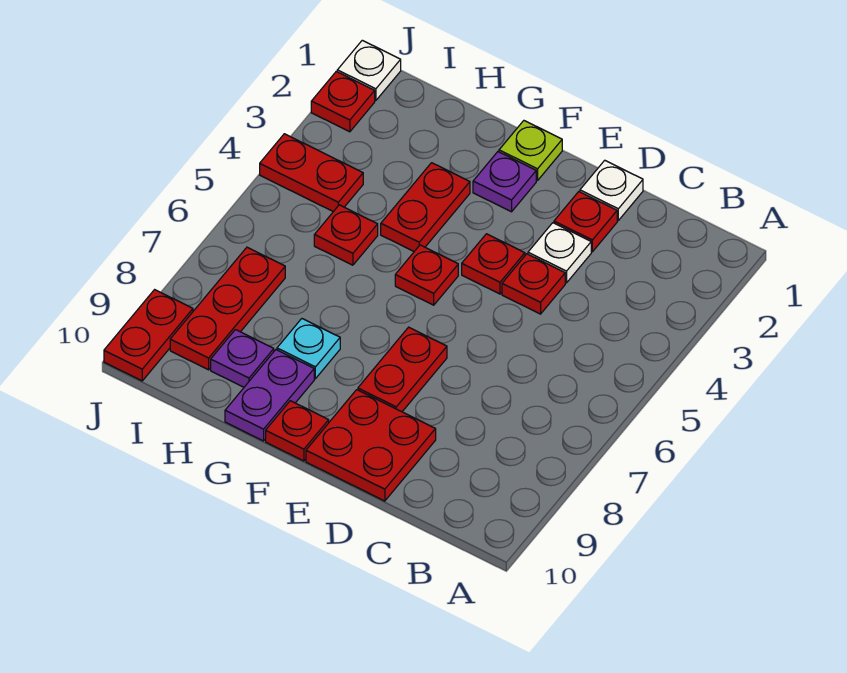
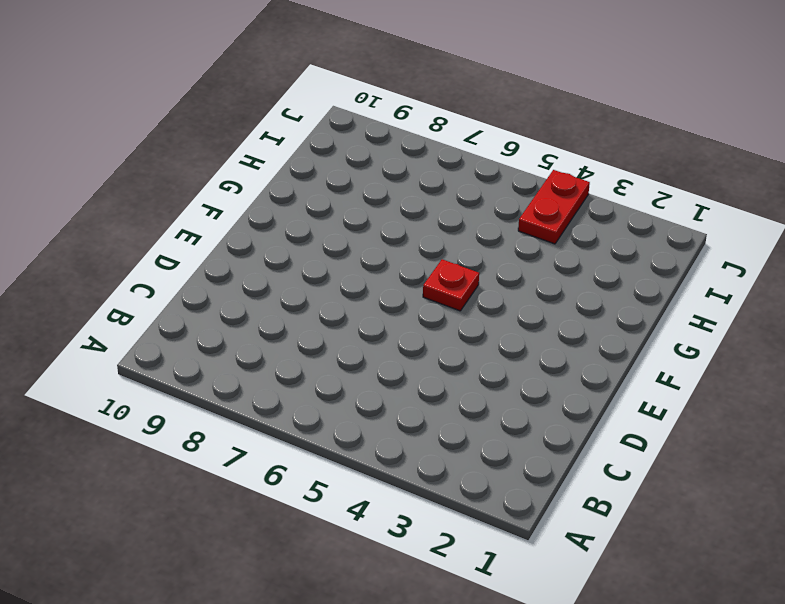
none -> white plate D1 level 1
none -> red plate D2 level 1
none -> white plate D3 level 1

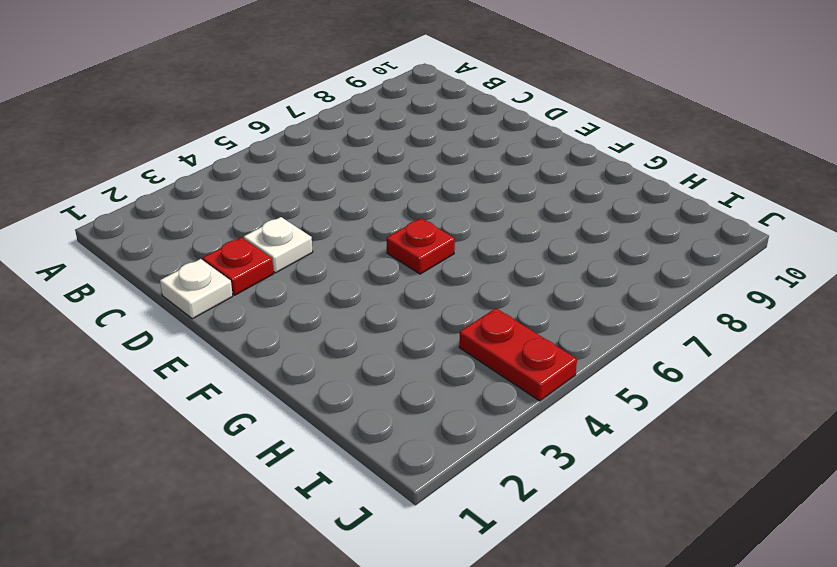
none -> red plate D4 level 1
none -> red plate D9:E10 level 1
none -> red plate E4 level 1

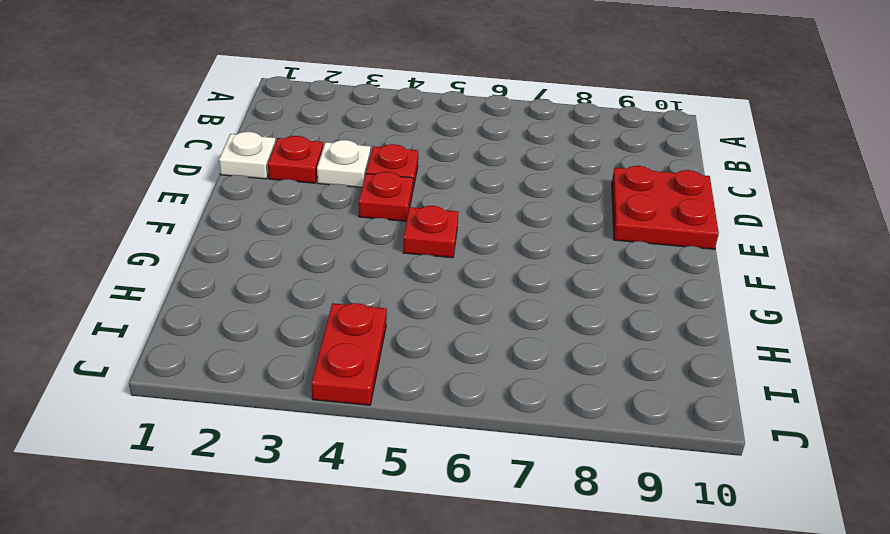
none -> red plate E7:E8 level 1
none -> lime plate F1 level 1
none -> purple plate F2 level 1

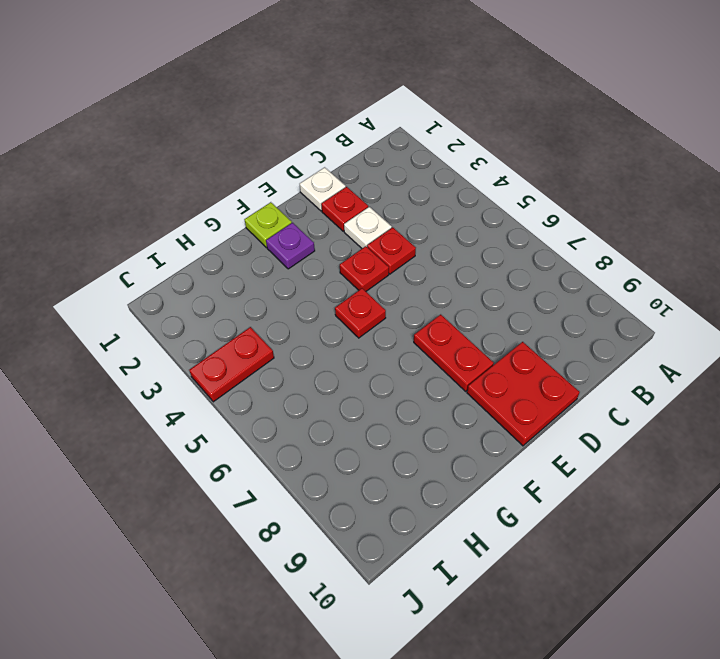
none -> red plate F10 level 1
none -> red plate G3:G4 level 1
none -> cyan plate G8 level 1

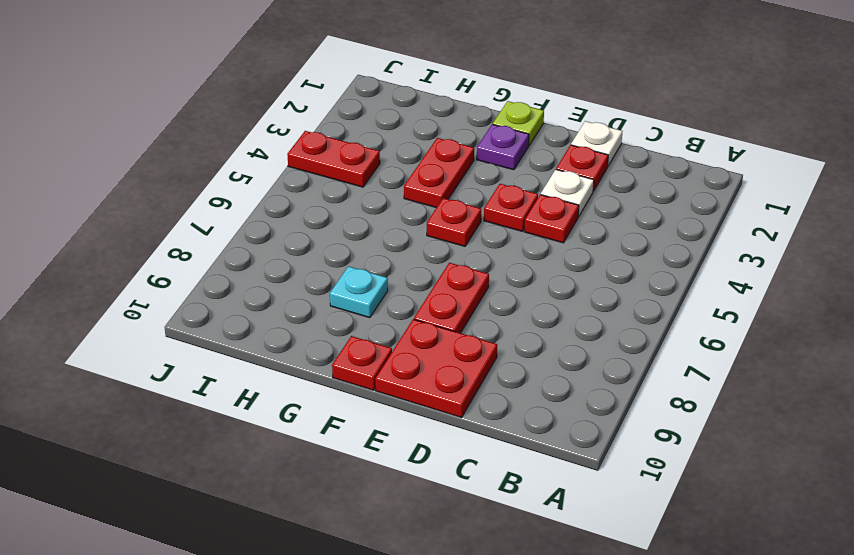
none -> purple plate G9:G10 level 1
none -> red plate H5 level 1
none -> purple plate H9 level 1

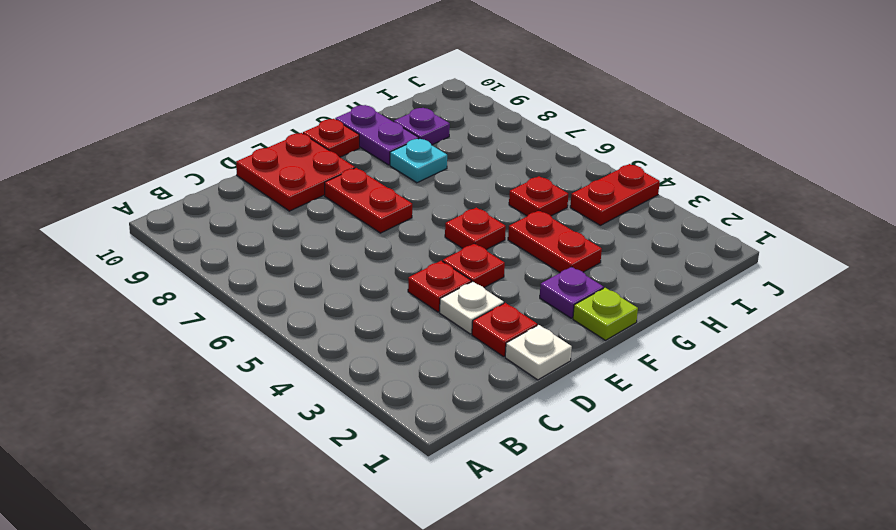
none -> red plate I7:I9 level 1
none -> white plate J1 level 1
none -> red plate J2 level 1

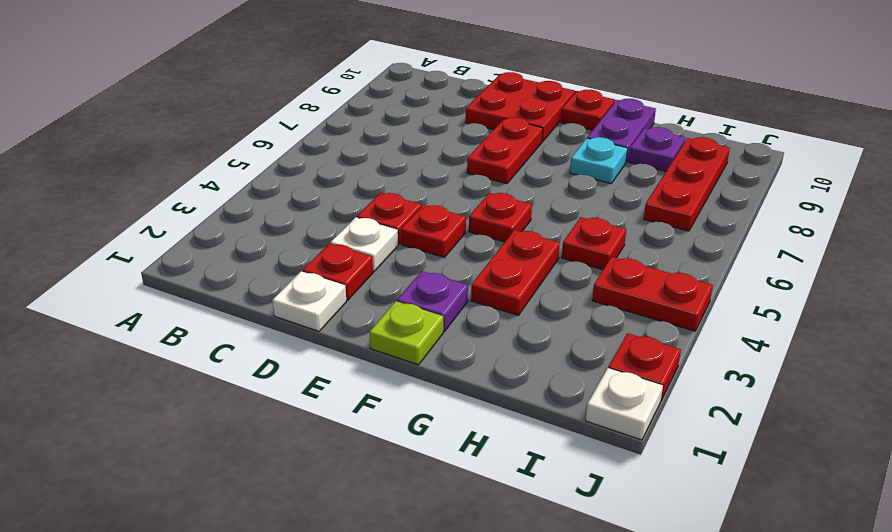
none -> red plate J9:J10 level 1

